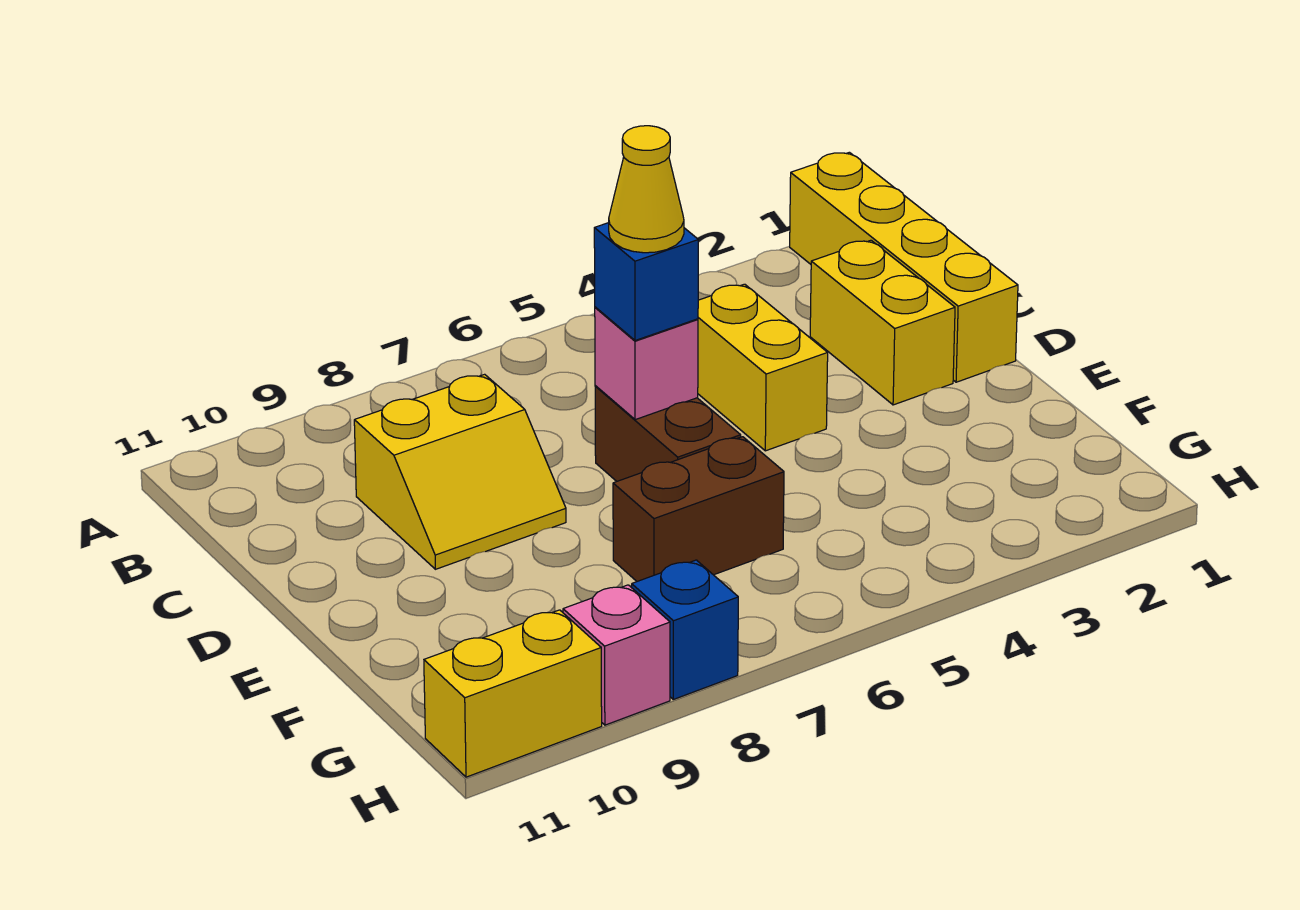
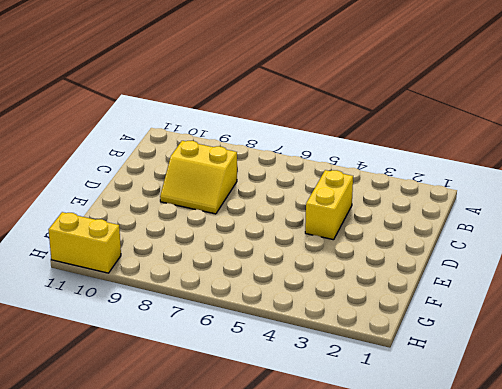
none -> yellow brick A1:D1 level 1
none -> yellow brick C2:D2 level 1
none -> brown brick D6:E6 level 1

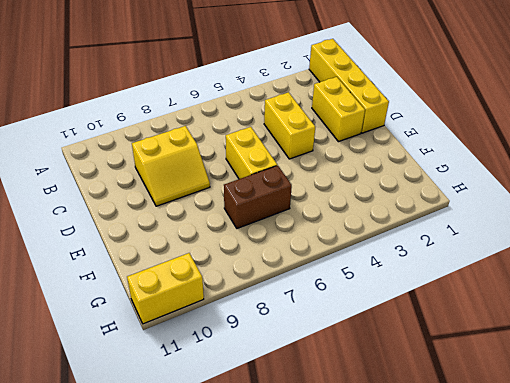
yellow brick D6:E6 level 1 -> brown brick D6:E6 level 1
none -> blue brick H8 level 1
none -> pink brick H9 level 1
none -> pink brick D6 level 2

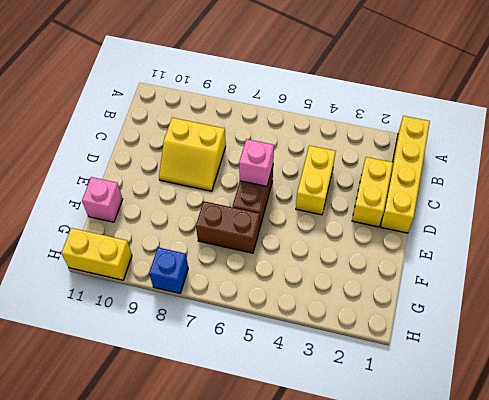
pink brick F11 level 1 -> pink brick H9 level 1
none -> blue brick D6 level 3
none -> yellow cone D6 level 4

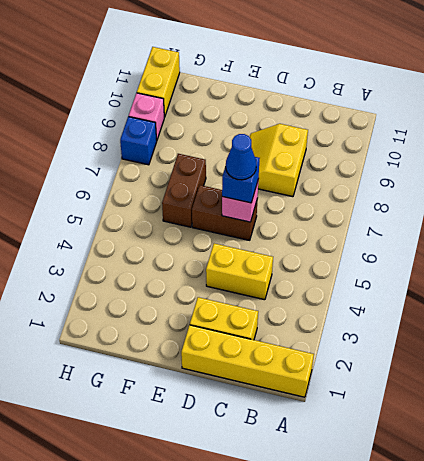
blue cone D6 level 4 -> yellow cone D6 level 4

